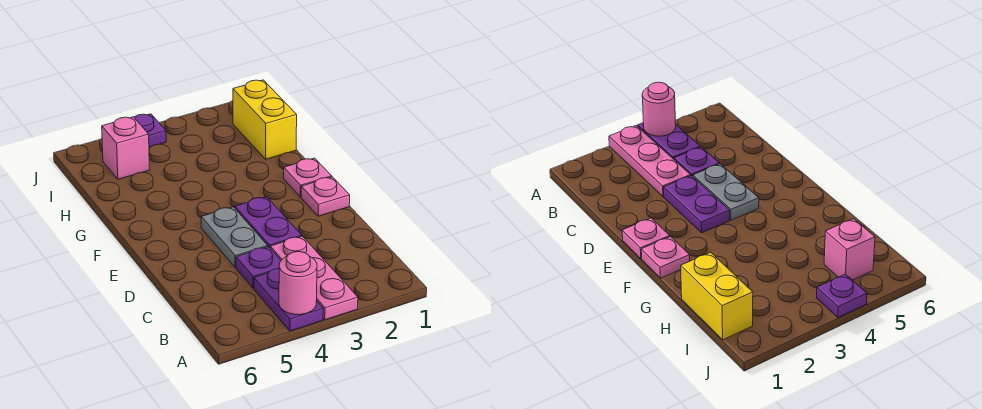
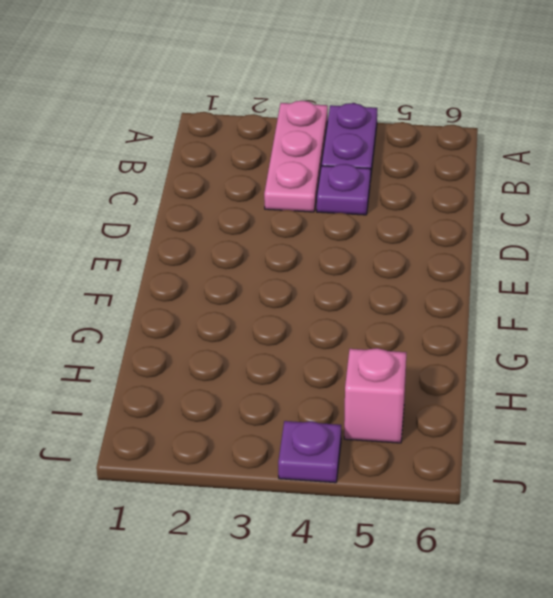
none -> purple plate D3:E3 level 1
none -> grey plate D4:E4 level 1

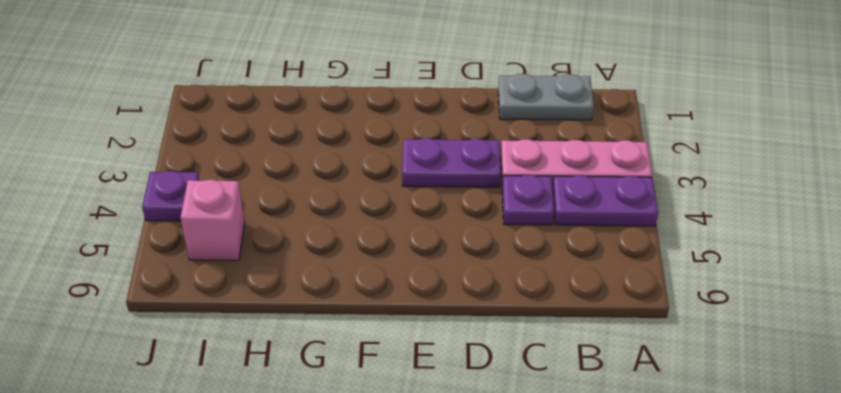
grey plate B1:C1 level 1 -> grey plate D4:E4 level 1
none -> pink plate E1 level 1
none -> pink plate F1 level 1

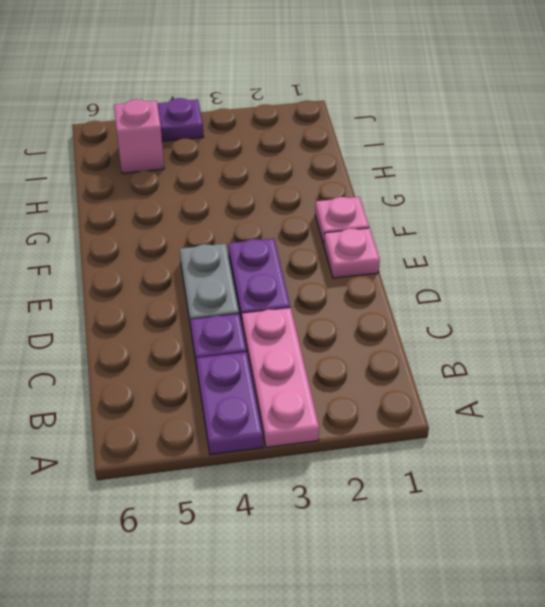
none -> yellow brick H1:I1 level 1
none -> pink round brick A4 level 2

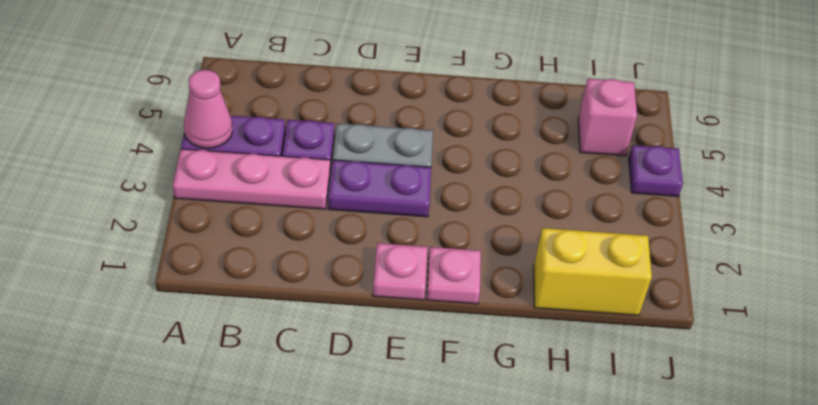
pink cone A4 level 2 -> pink round brick A4 level 2

